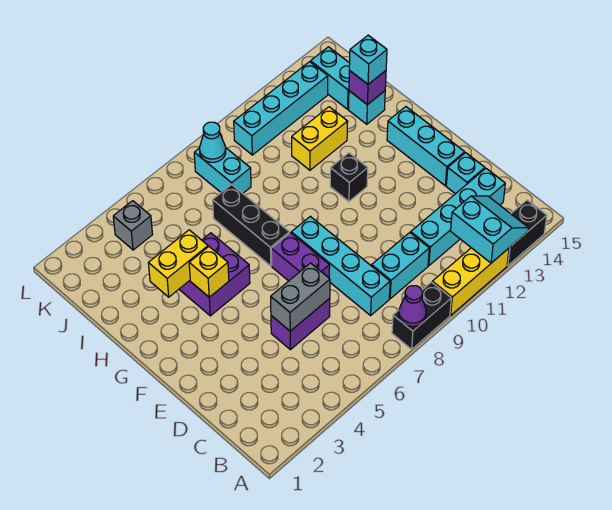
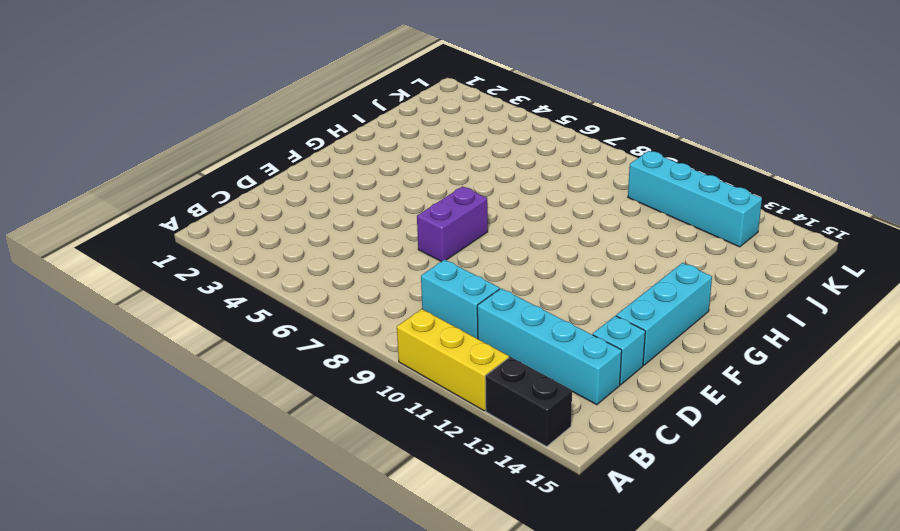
none -> black brick A8:A9 level 1
none -> cyan brick C8:F8 level 1
none -> purple brick D5:D6 level 1

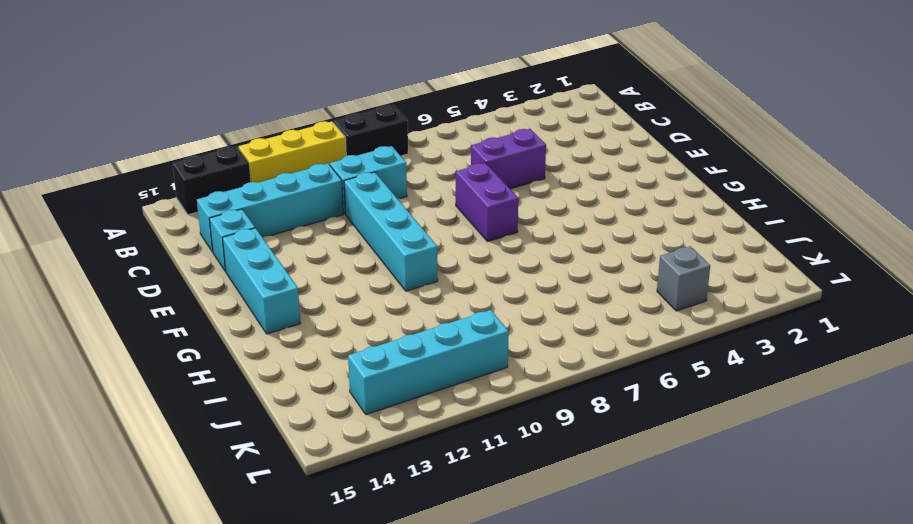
cyan brick D10:G10 level 1 -> cyan brick C8:F8 level 1
none -> purple brick G4:H5 level 1
none -> black brick G7:I7 level 1
none -> black brick G11 level 1

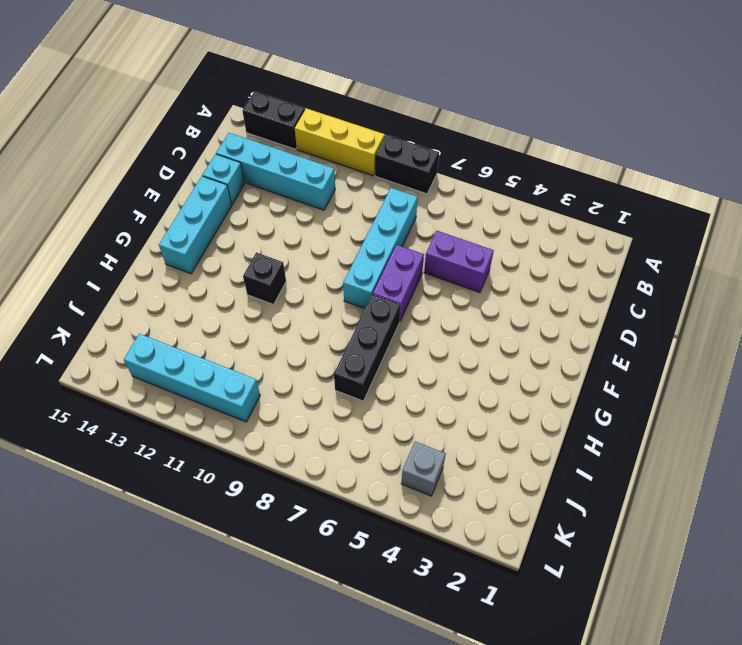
none -> cyan brick C9:C10 level 1
none -> purple brick G4:H5 level 1
none -> yellow brick I11:I12 level 1

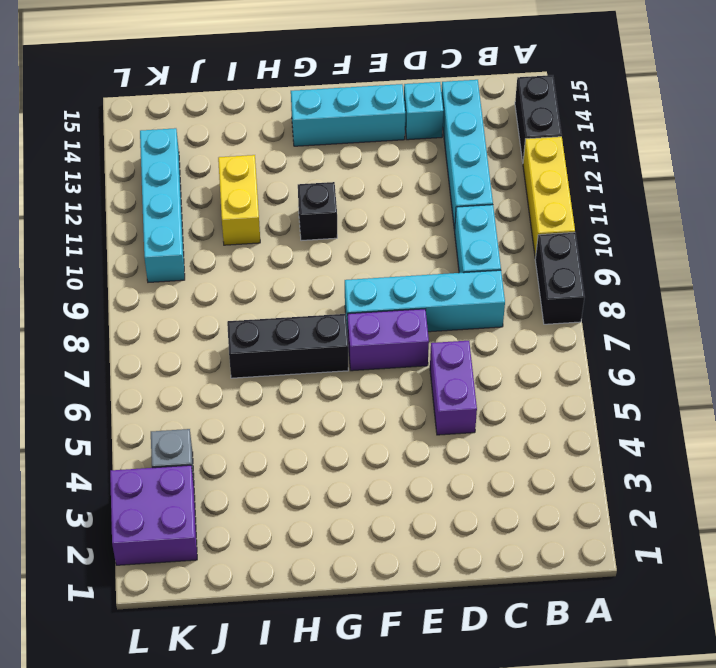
purple brick K2:L3 level 1 -> purple brick G4:H5 level 1
none -> cyan brick I14 level 1
none -> cyan brick J8:K8 level 1
none -> cyan brick J14:K14 level 1

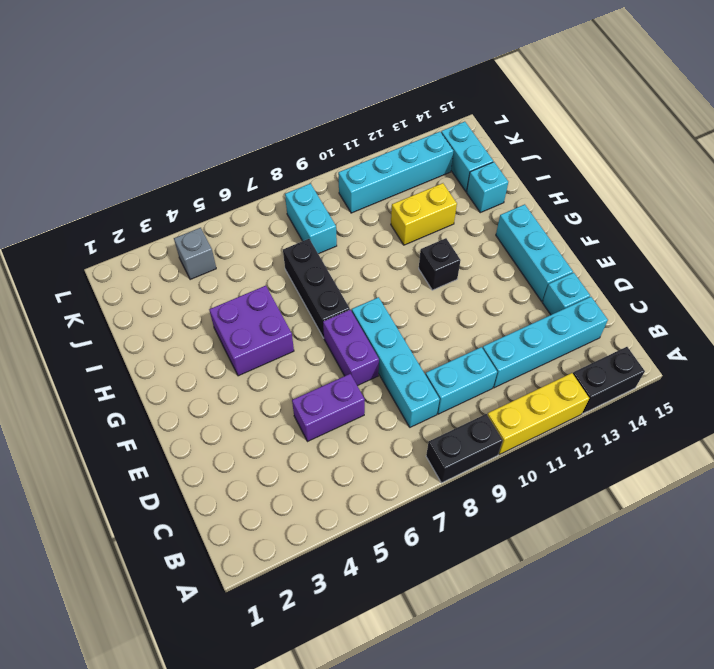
none -> purple cone A8 level 2
none -> cyan slope A12:B13 level 2 top 12
none -> grey brick D5:D6 level 2

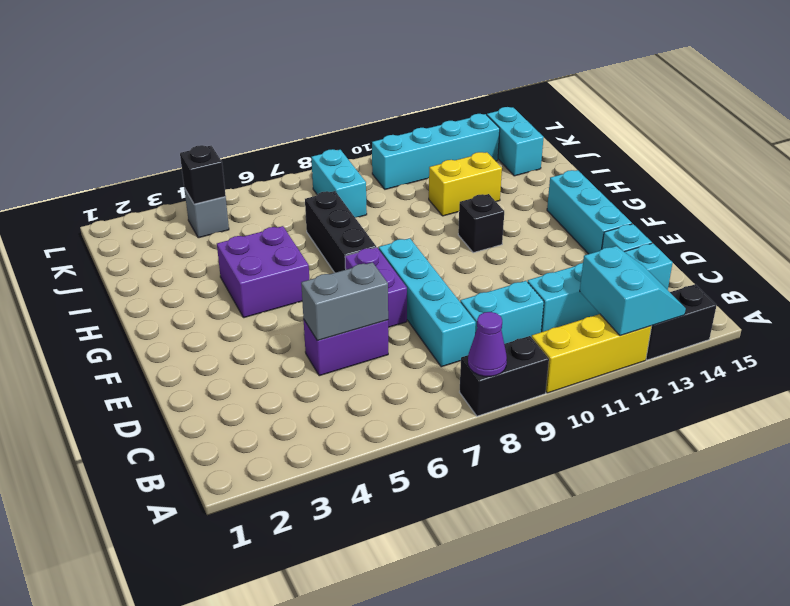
black brick K4 level 2 -> none
none -> cyan brick I14 level 1
none -> yellow brick G4 level 2
none -> yellow brick H3:H4 level 2

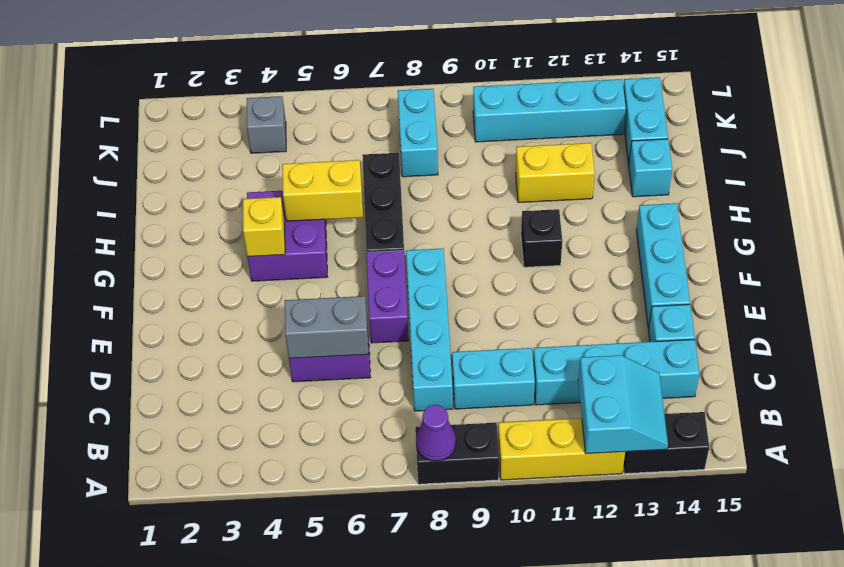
yellow brick H5:H6 level 2 -> yellow brick H3:H4 level 2
none -> purple brick I14 level 2
none -> cyan cone K8 level 2
none -> cyan brick I14 level 3

